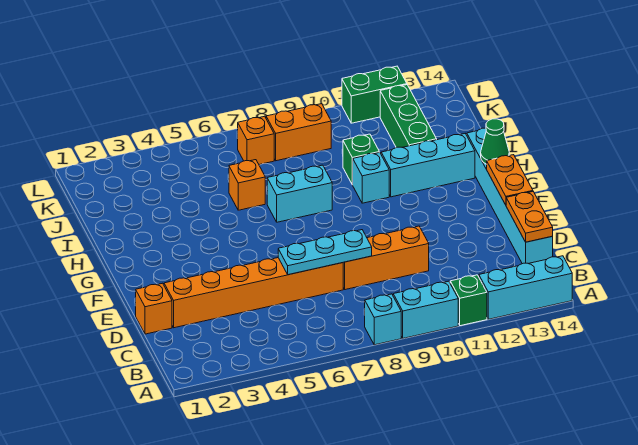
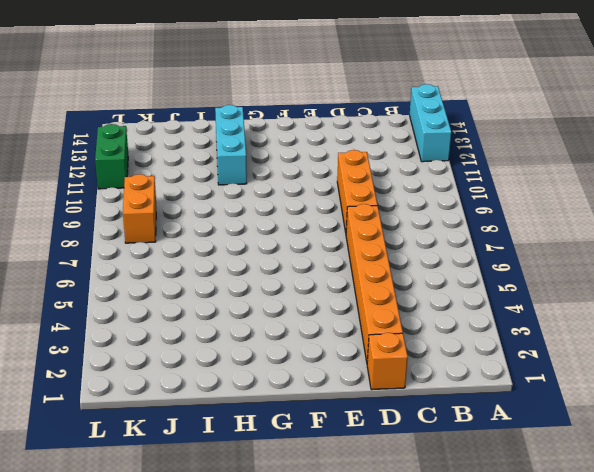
none -> cyan brick A8 level 1
none -> cyan brick A9:A10 level 1
none -> green brick A11 level 1

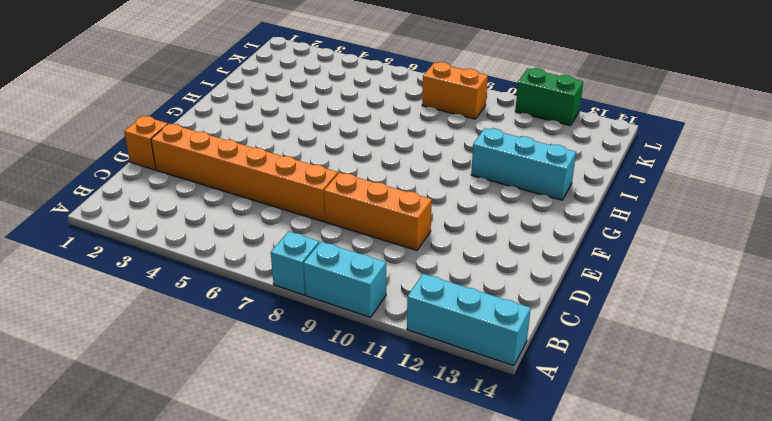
none -> green brick A11 level 1
none -> cyan brick C14:H14 level 1
none -> cyan brick H7:H8 level 1

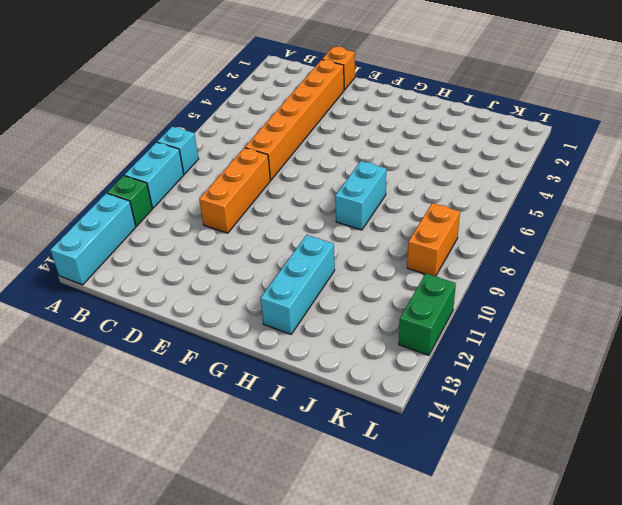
none -> cyan brick C14:H14 level 1
none -> cyan brick H10 level 1
none -> orange brick I6 level 1

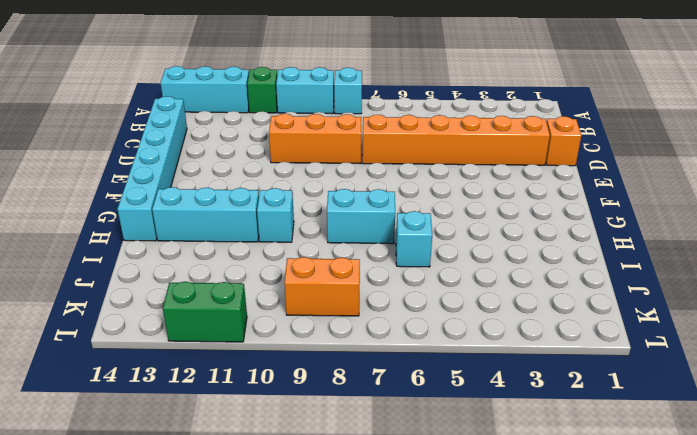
cyan brick I6 level 1 -> orange brick I6 level 1
none -> green brick I10 level 1
none -> green brick I12:K12 level 1
none -> orange brick K7 level 1

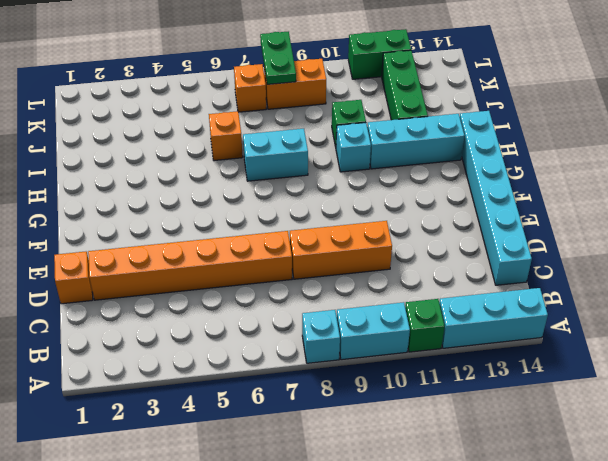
green plate K8:L8 level 2 -> none
none -> orange plate C14:D14 level 2
none -> cyan plate D6:D8 level 2
none -> orange plate E14:F14 level 2

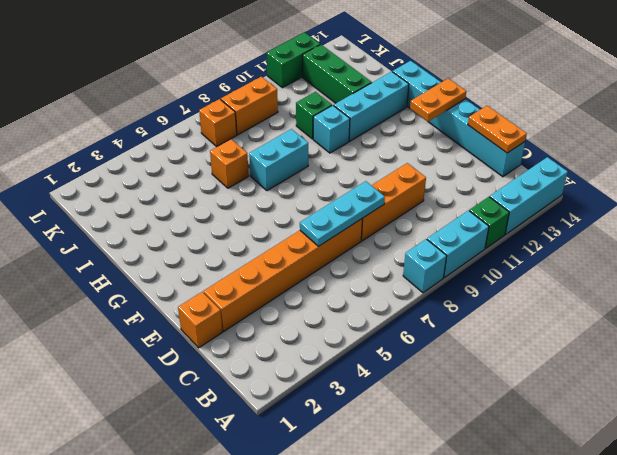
orange plate F13:F14 level 2 -> orange plate E14:F14 level 2
none -> green cone G14 level 2

